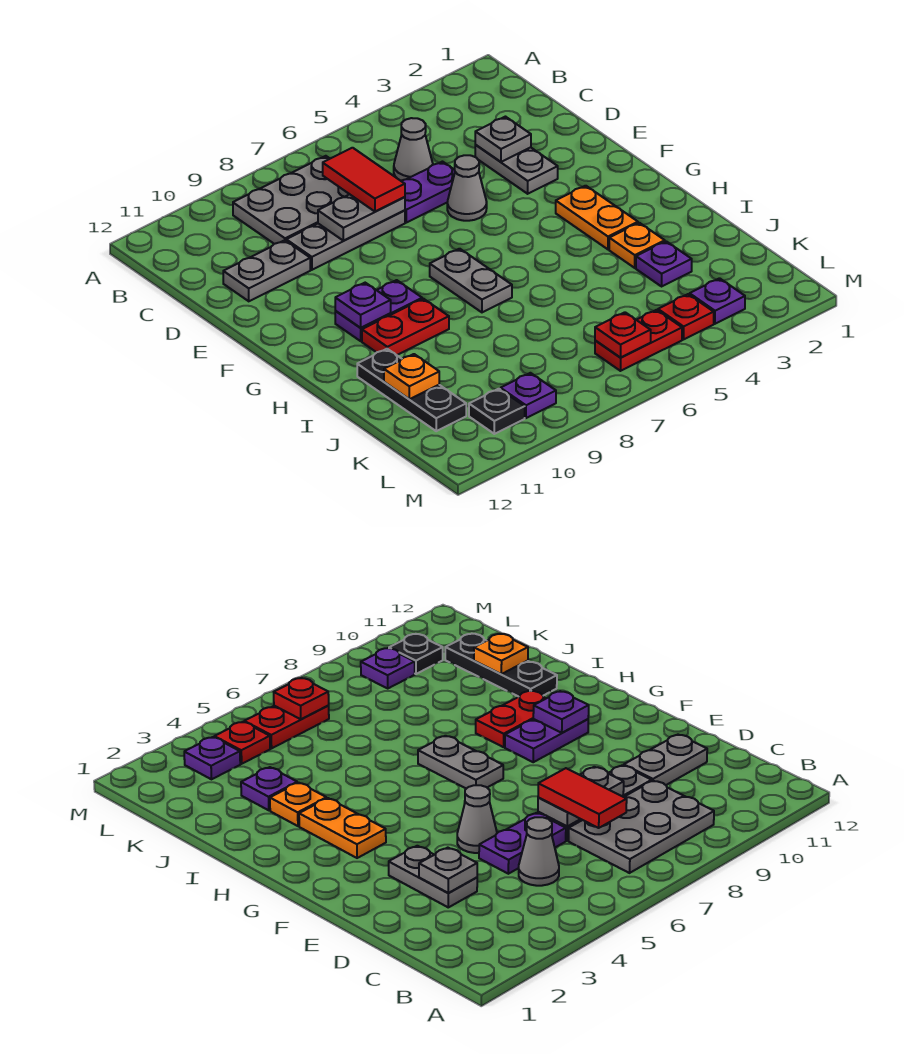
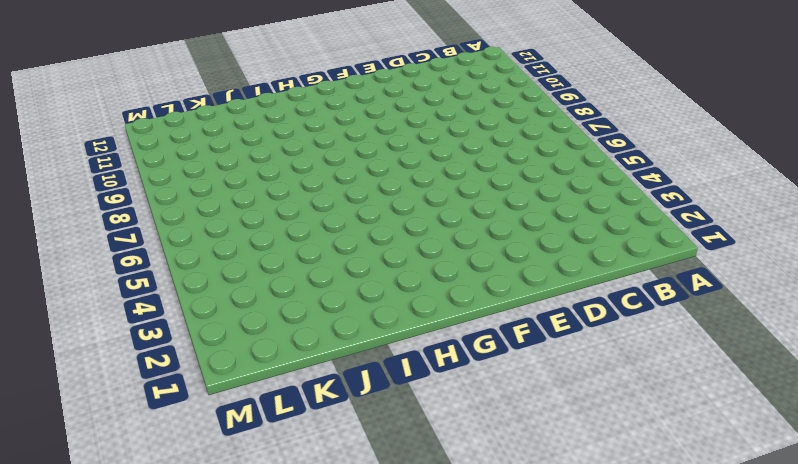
none -> grey plate B7:C9 level 1
none -> grey cone C5 level 1
none -> grey plate D3:E3 level 1

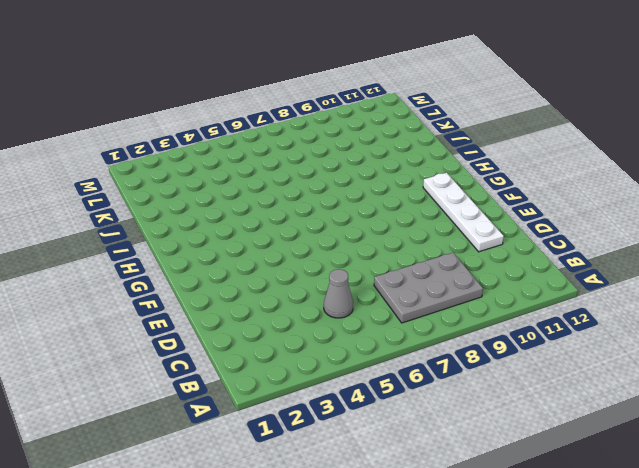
white plate D11:G11 level 1 -> grey plate D10:D11 level 1
none -> grey plate D3:E3 level 1
none -> purple plate D5:D6 level 1
none -> grey plate D7:D9 level 1

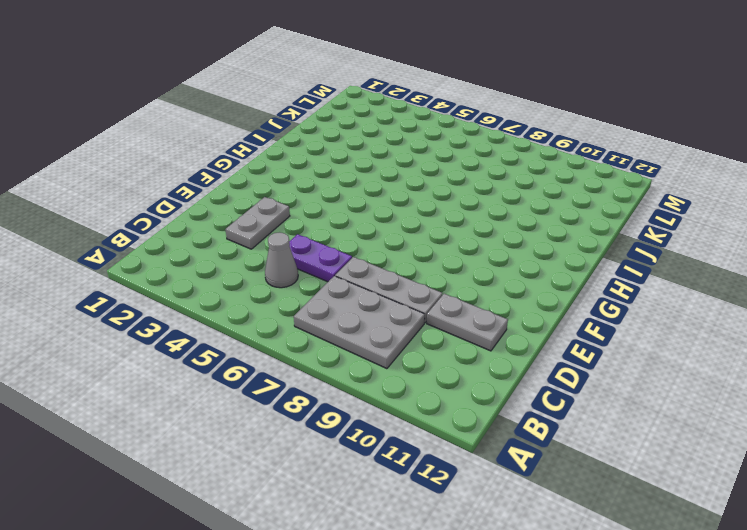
none -> grey cone E5 level 1
none -> orange plate G3:H3 level 1
none -> grey plate G7:H7 level 1

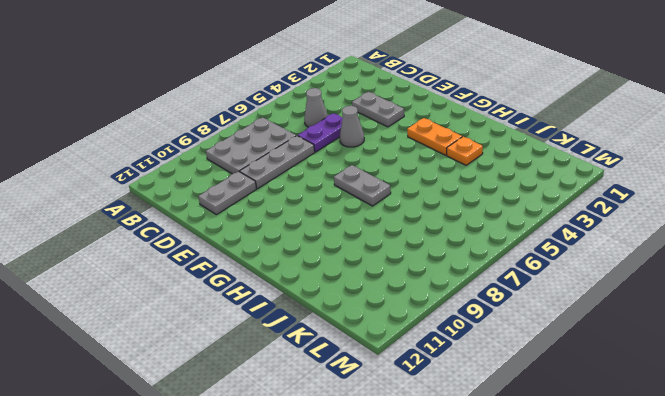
none -> purple plate G9:G10 level 1
none -> red plate H9:H10 level 1
none -> black plate I11:K11 level 1

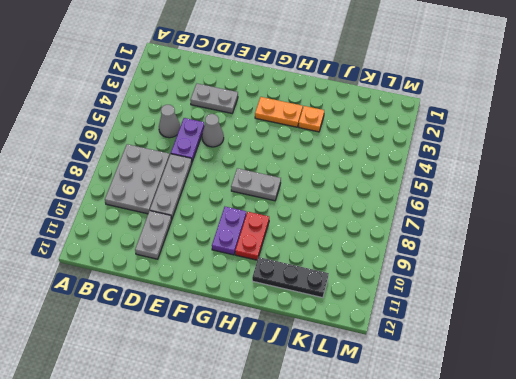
none -> purple plate J3 level 1
none -> purple plate L3 level 1
none -> red plate L4 level 1

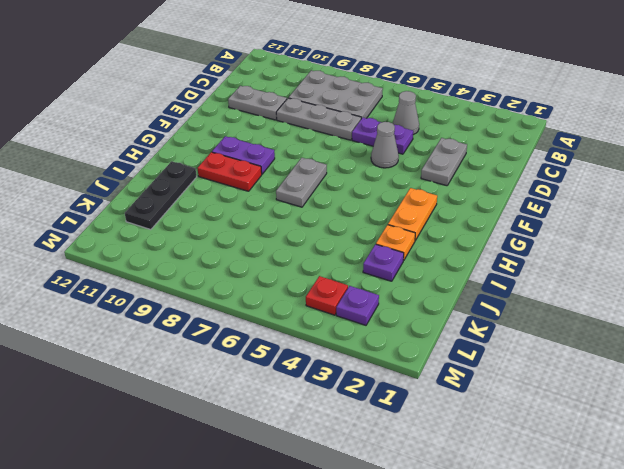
none -> red plate L5:L6 level 1
none -> purple plate L9 level 1
none -> black plate L10 level 1

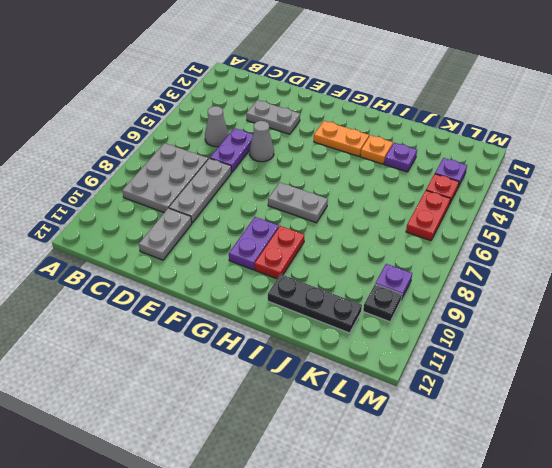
none -> grey plate D3 level 2
none -> grey plate D7:D8 level 2
none -> purple plate G10 level 2

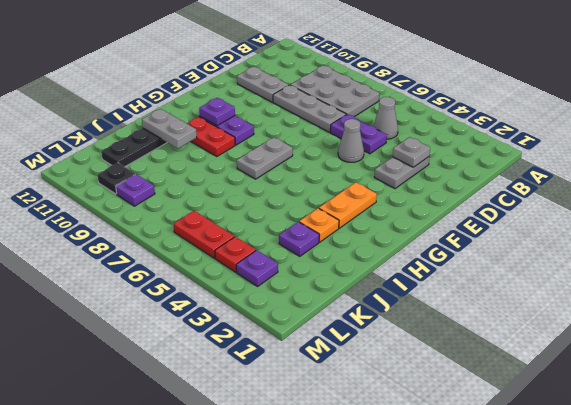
grey plate I10:I11 level 2 -> grey plate D7:D8 level 2
none -> orange plate J11 level 2
none -> red plate L6 level 2
none -> red tile C7:D7 level 3

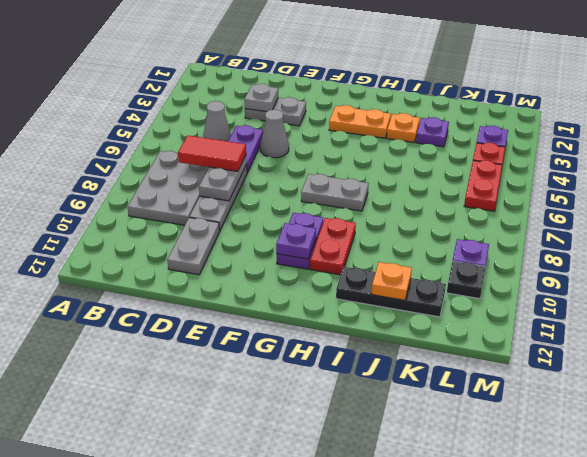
none -> red plate L6 level 2

